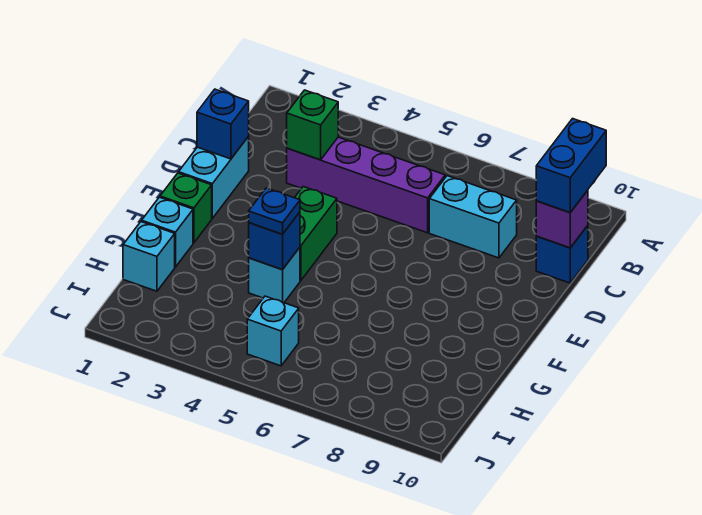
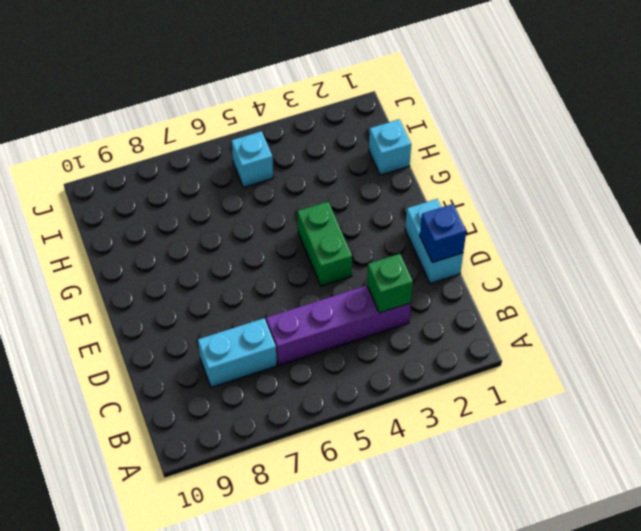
none -> blue brick C10 level 1
none -> green brick F1 level 1
none -> cyan brick G1 level 1

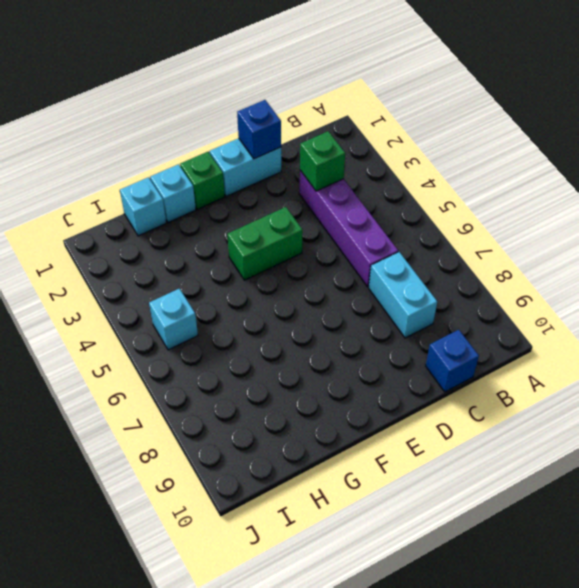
none -> cyan brick G4 level 1
none -> purple brick C10 level 2
none -> blue brick G4 level 2

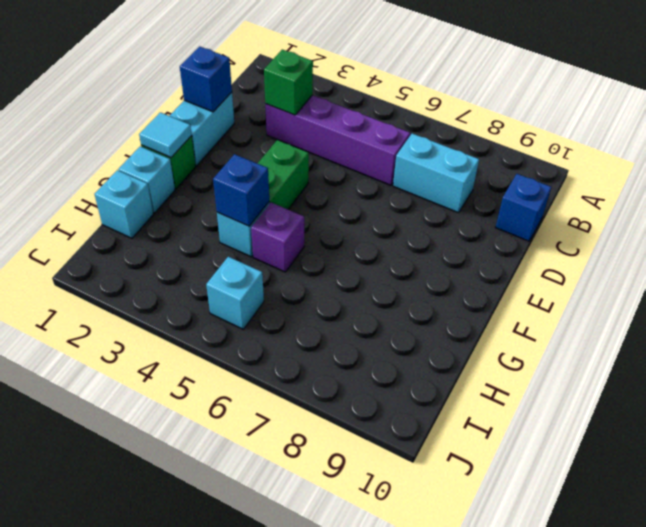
cyan tile F1 level 2 -> none
purple brick G5 level 1 -> purple brick C10 level 2
none -> blue brick B10:C10 level 3
none -> blue plate G4 level 3

